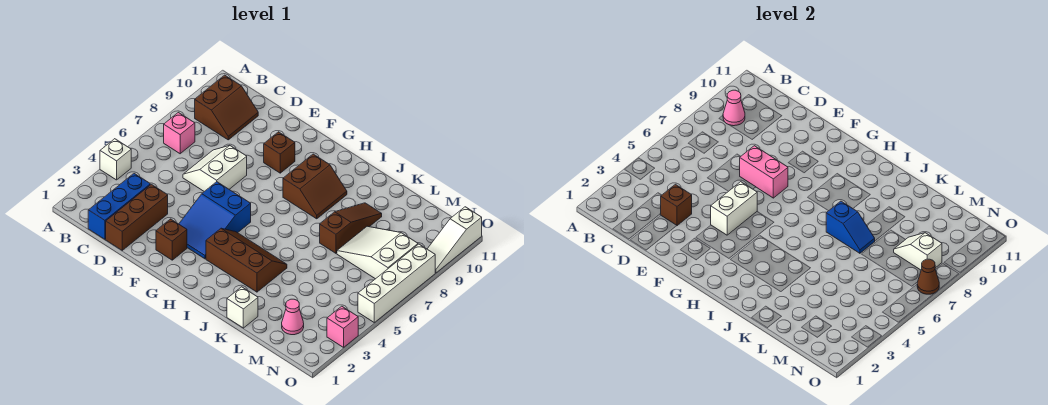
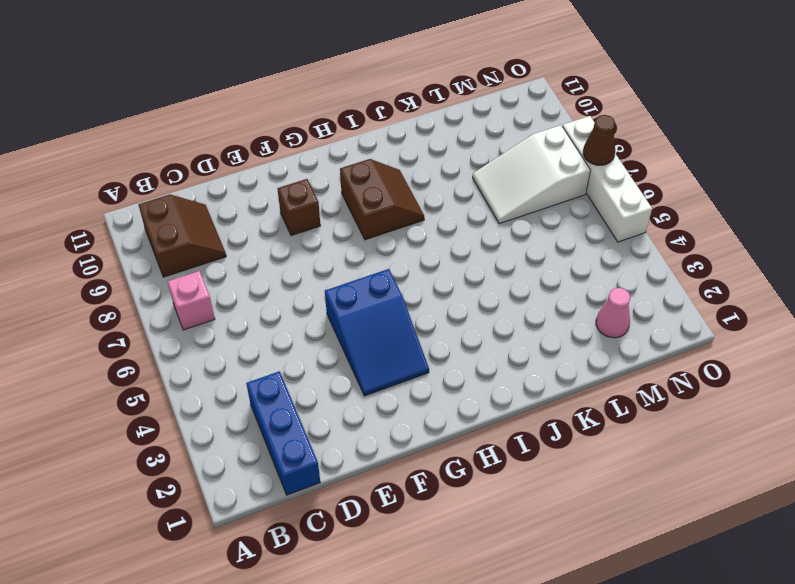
none -> white brick A4 level 1
none -> brown brick D1:D3 level 1
none -> white slope D6:E7 level 1 top E

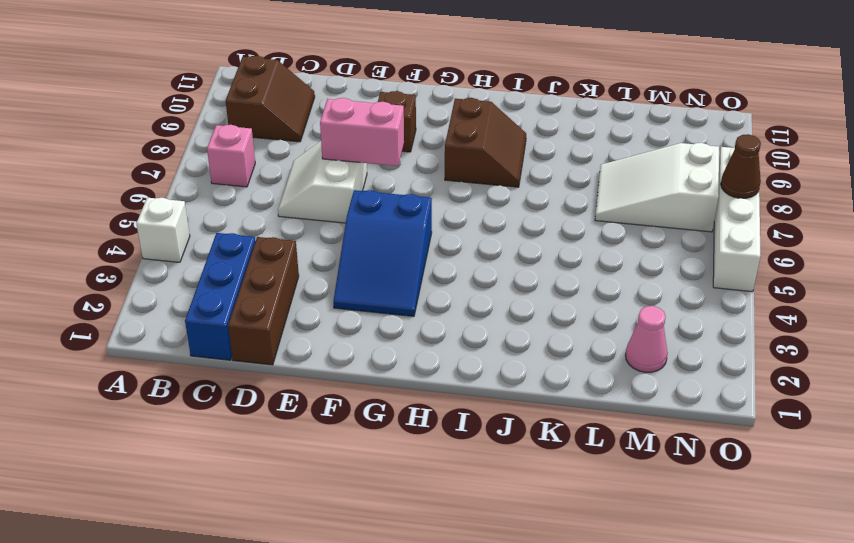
none -> brown brick F2 level 1
none -> brown slope H3:J4 level 1 top 3
none -> white brick K1 level 1

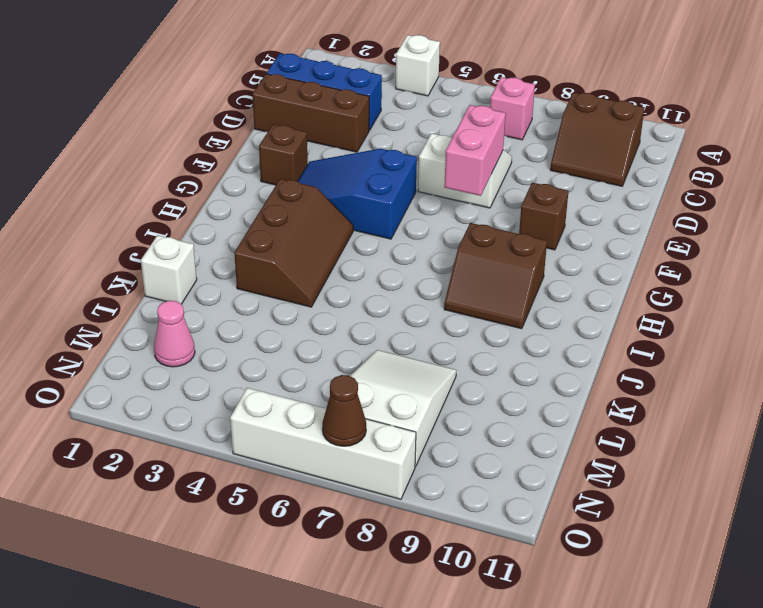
none -> brown slope K7:K9 level 1 top 7
none -> pink brick O3 level 1
none -> white slope O9:O11 level 1 top 11

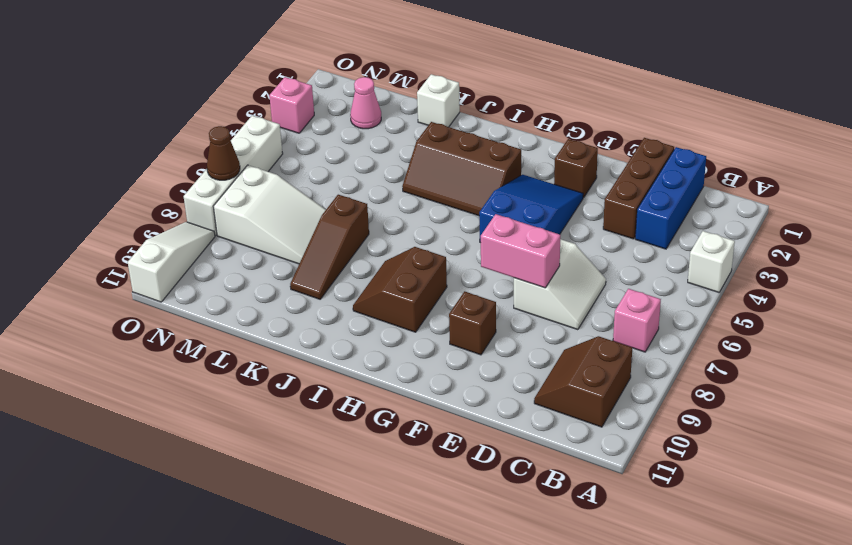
none -> pink cone B9 level 2
none -> brown brick D3 level 2
none -> white brick F4:F5 level 2

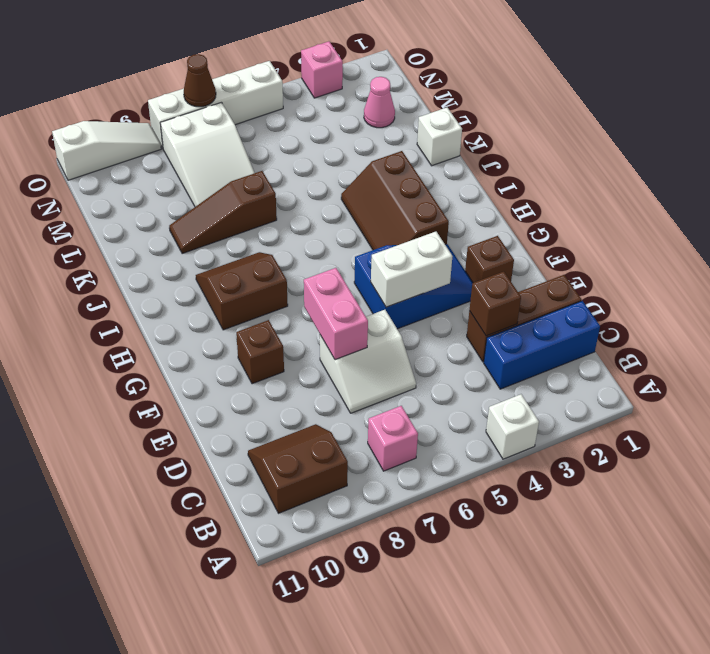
none -> pink cone B9 level 2
none -> blue slope J7:K7 level 2 top J
none -> white slope M8:N8 level 2 top N

